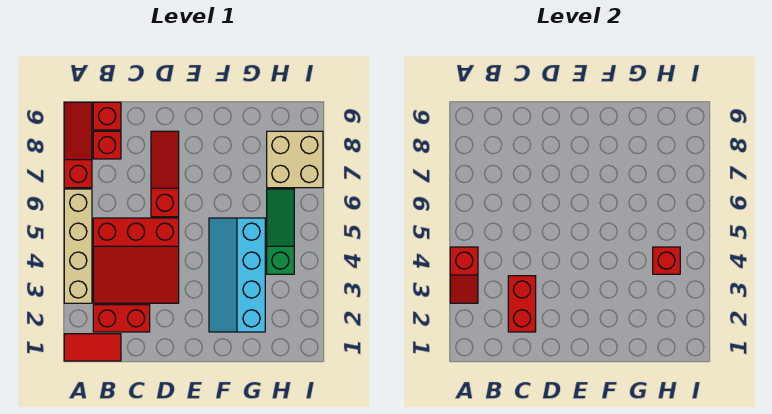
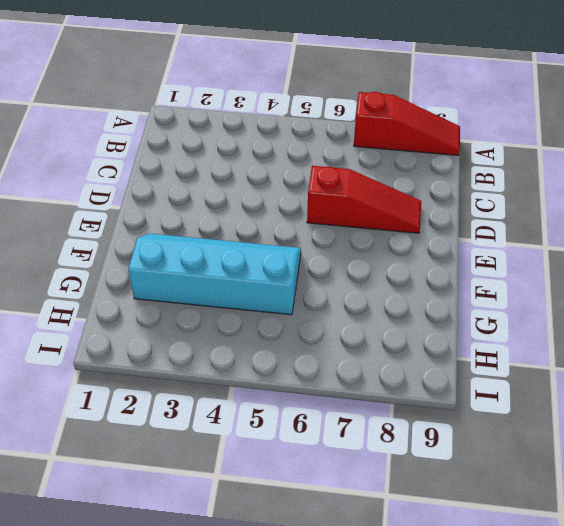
none -> red tile A1:B1 level 1
none -> tan brick A3:A6 level 1
none -> red brick B2:C2 level 1

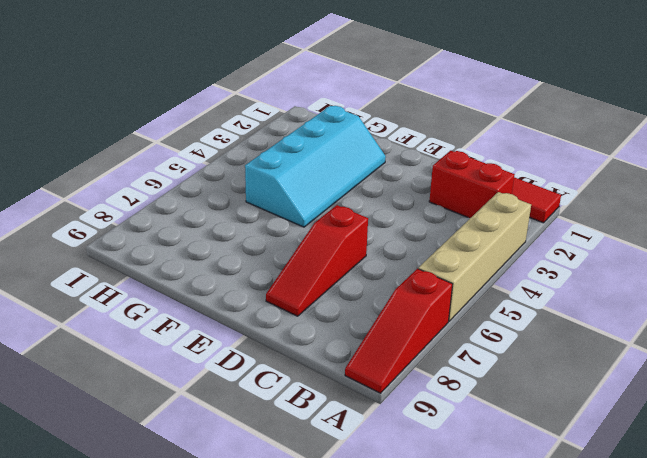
none -> red slope B3:D5 level 1 top 5
none -> red brick B8 level 1
none -> red brick B9 level 1

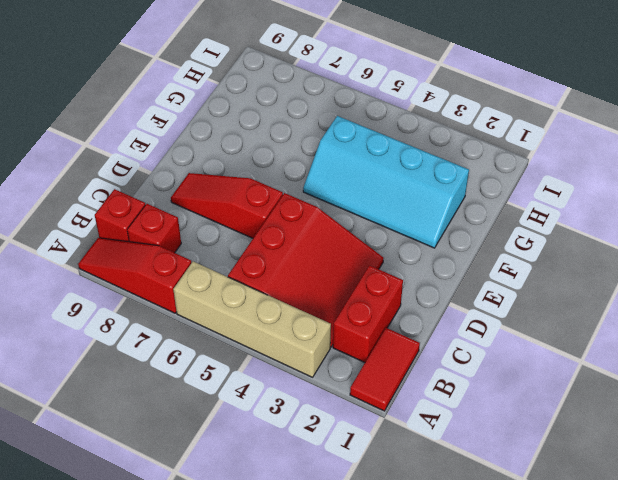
none -> green slope H4:H6 level 1 top 4
none -> tan brick H7:I8 level 1
none -> red slope A3:A4 level 2 top 4

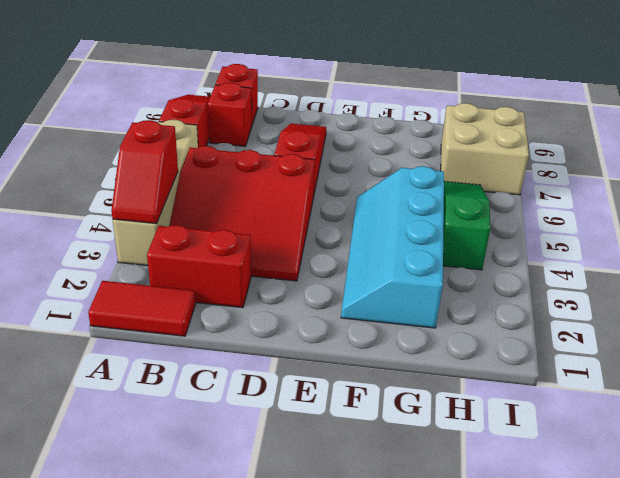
none -> red brick C2:C3 level 2
none -> red brick H4 level 2

